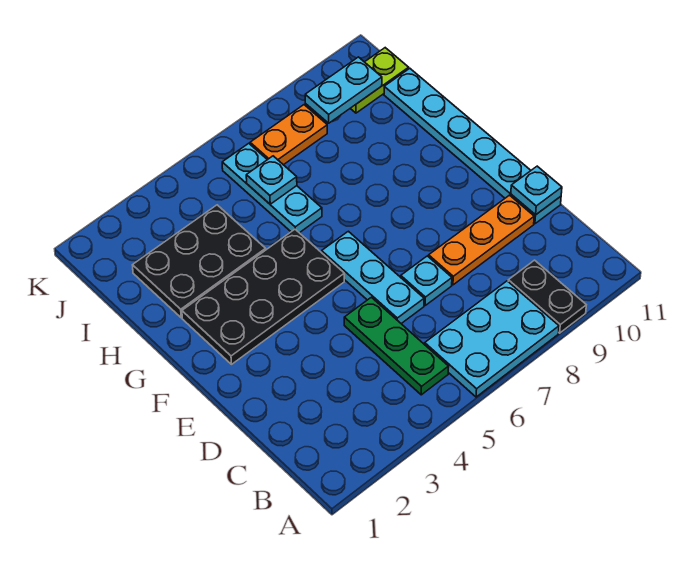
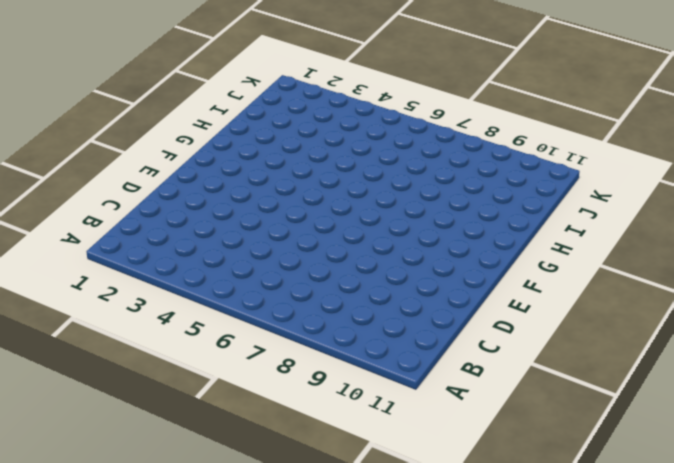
none -> cyan plate A6:B8 level 1
none -> black plate A9:B9 level 1
none -> green plate B5:D5 level 1

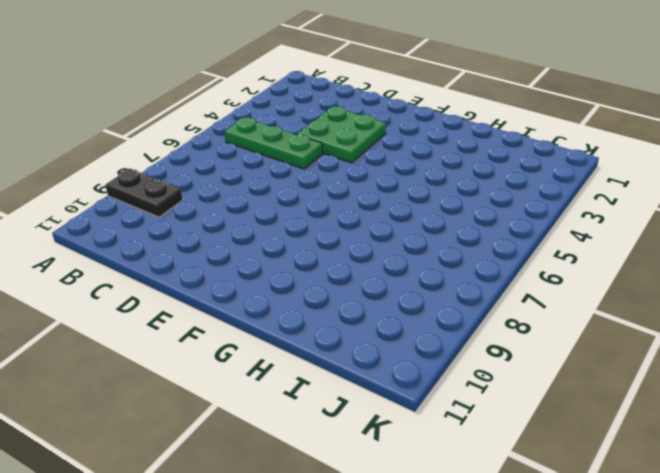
green plate D3:E4 level 1 -> none
none -> cyan plate A6:B8 level 1
none -> cyan plate D6:F6 level 1
none -> cyan plate D7 level 1

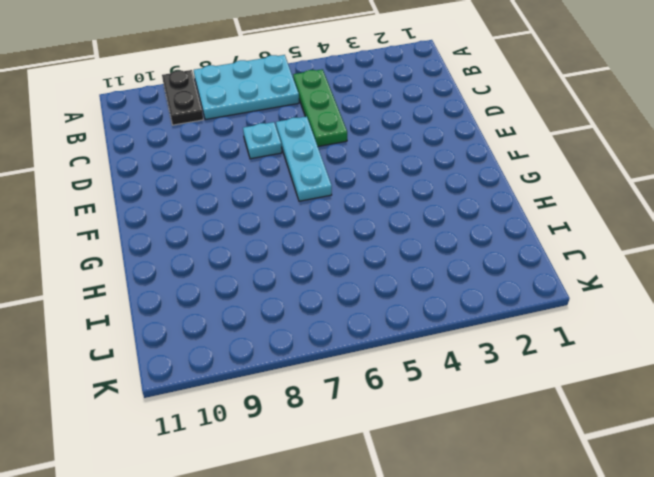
none -> orange plate D8:D10 level 1
none -> cyan plate D11:I11 level 1
none -> black plate F2:G5 level 1

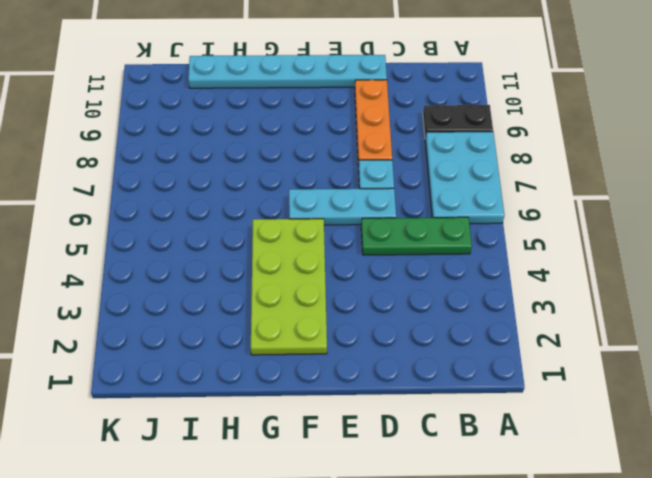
lime plate F2:G5 level 1 -> black plate F2:G5 level 1
none -> black plate H2:I4 level 1
none -> cyan plate H6:J6 level 1
none -> orange plate J7:J8 level 1

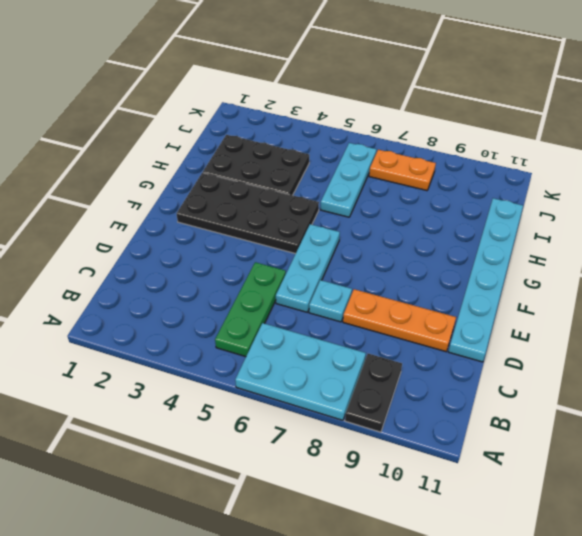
none -> lime plate J10:J11 level 1
none -> cyan plate D11 level 2
none -> cyan plate I6 level 2

